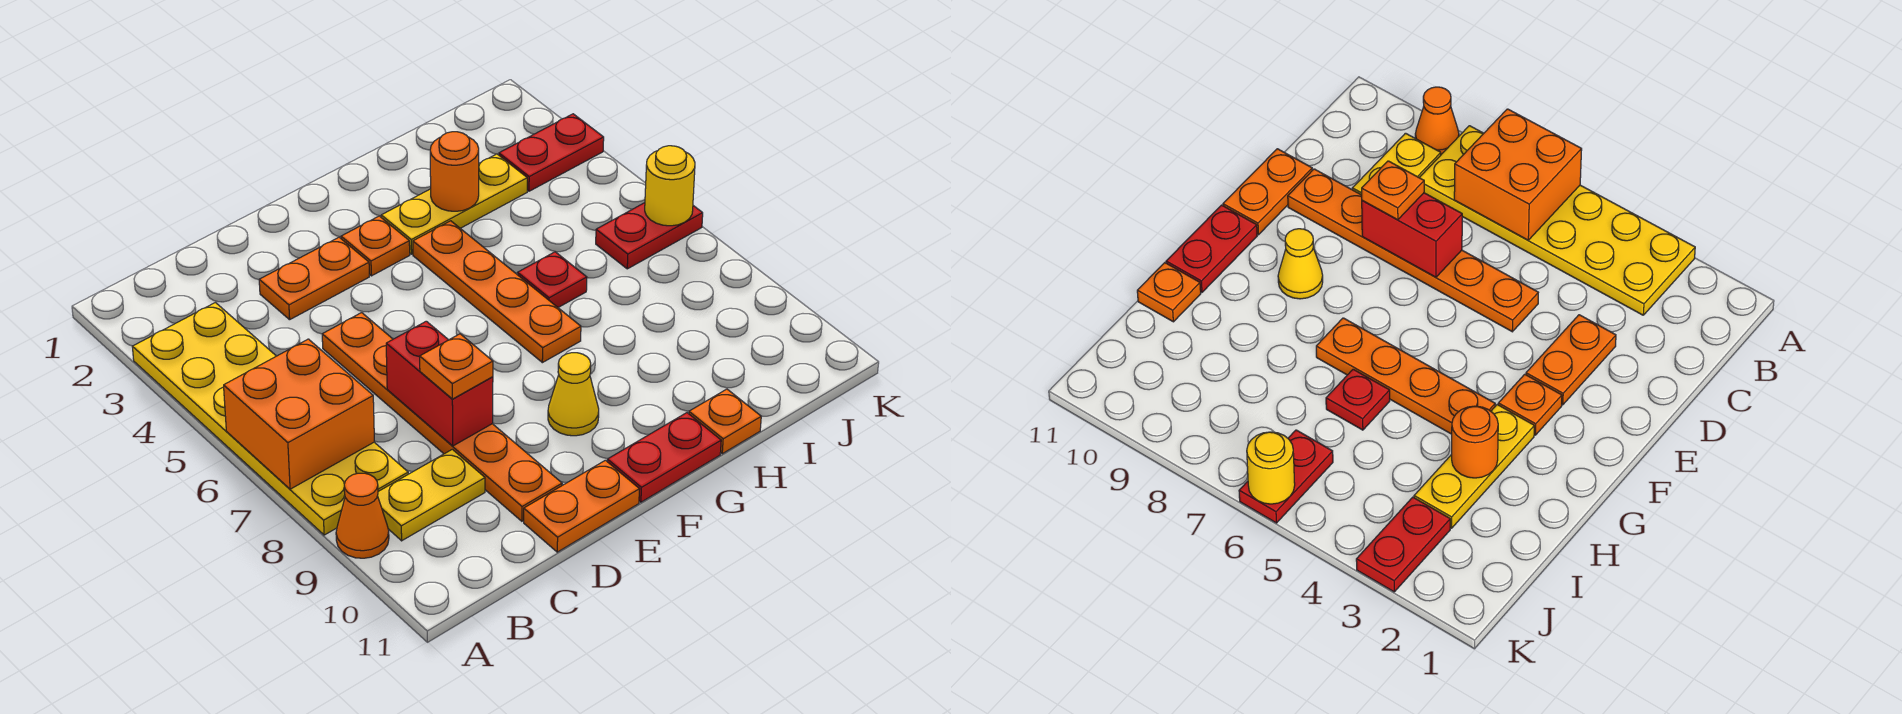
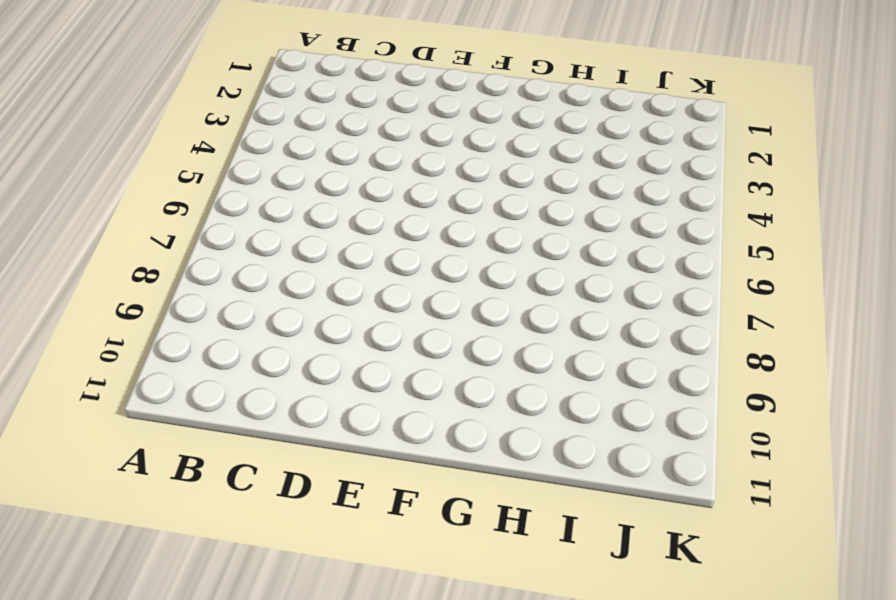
none -> yellow plate A3:B8 level 1
none -> orange cone A9 level 1
none -> yellow plate B9:C9 level 1

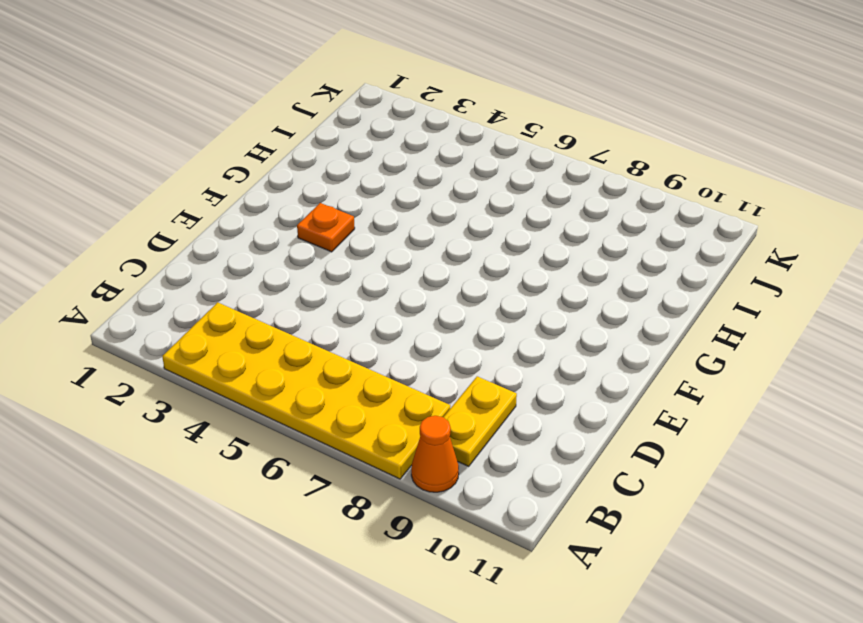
none -> orange plate D3:E3 level 1
none -> orange plate D5:D10 level 1
none -> orange plate D11:E11 level 1

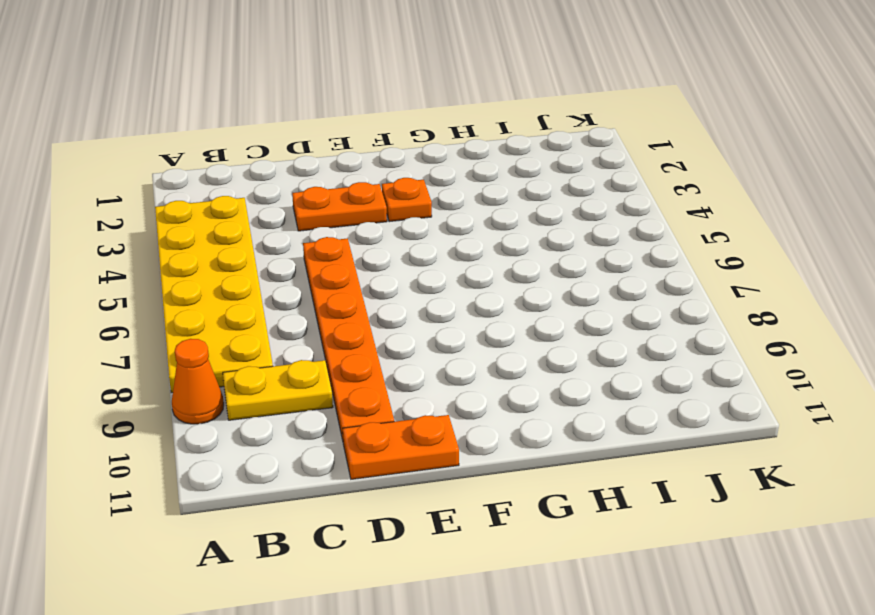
none -> yellow cone F9 level 1
none -> red plate F11:G11 level 1
none -> yellow plate G3:I3 level 1

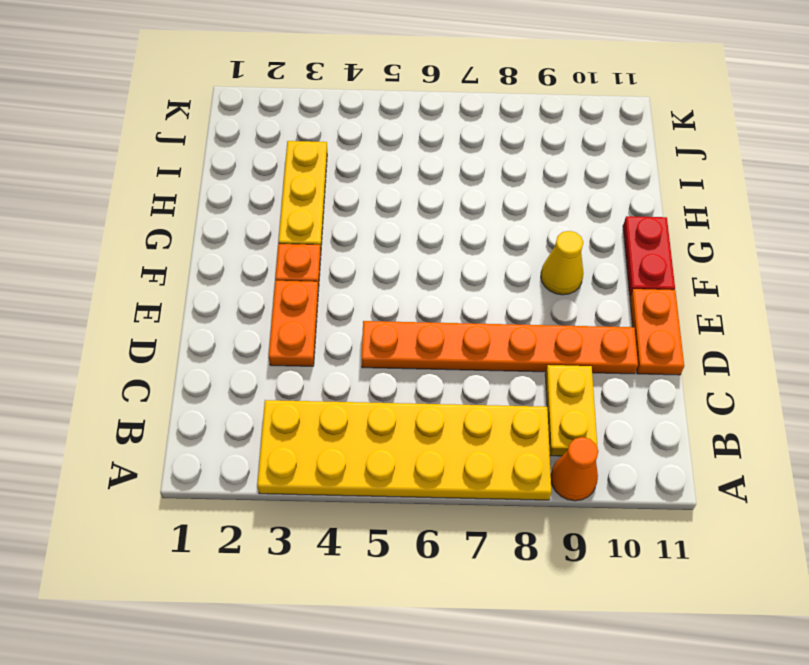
none -> orange plate G4:G7 level 1
none -> red plate H6 level 1
none -> orange plate H11 level 1

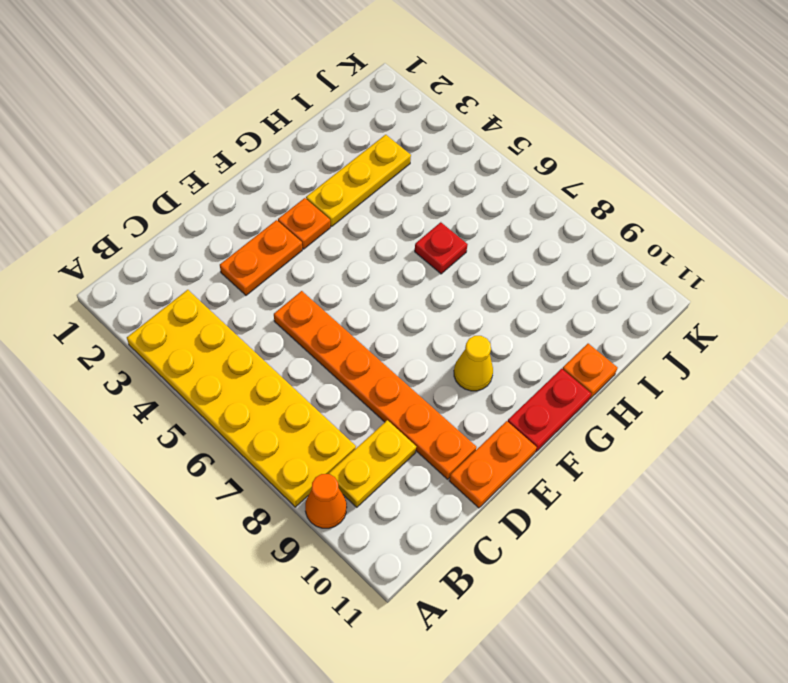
none -> orange plate G4:G7 level 1
none -> red plate J3:K3 level 1
none -> red plate J6:K6 level 1

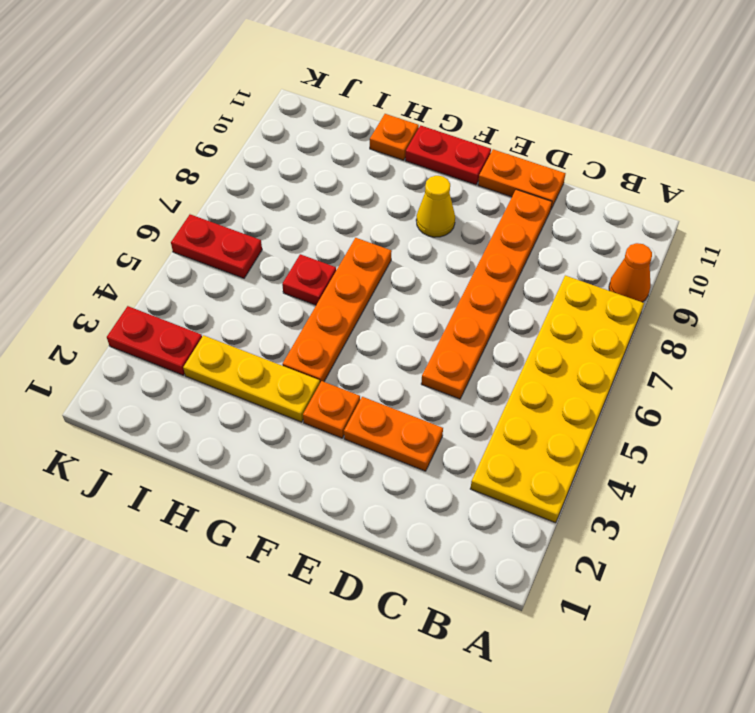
none -> yellow plate B9:C9 level 1
none -> orange brick A6:B7 level 2
none -> red brick D7:D8 level 2

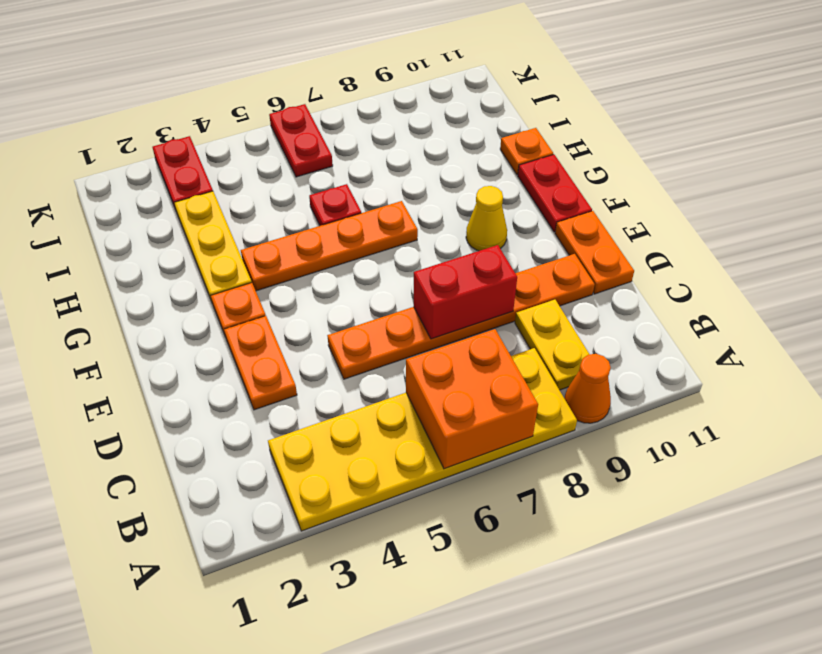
none -> orange round brick H3 level 2
none -> yellow round brick K6 level 2
none -> orange plate D8 level 3

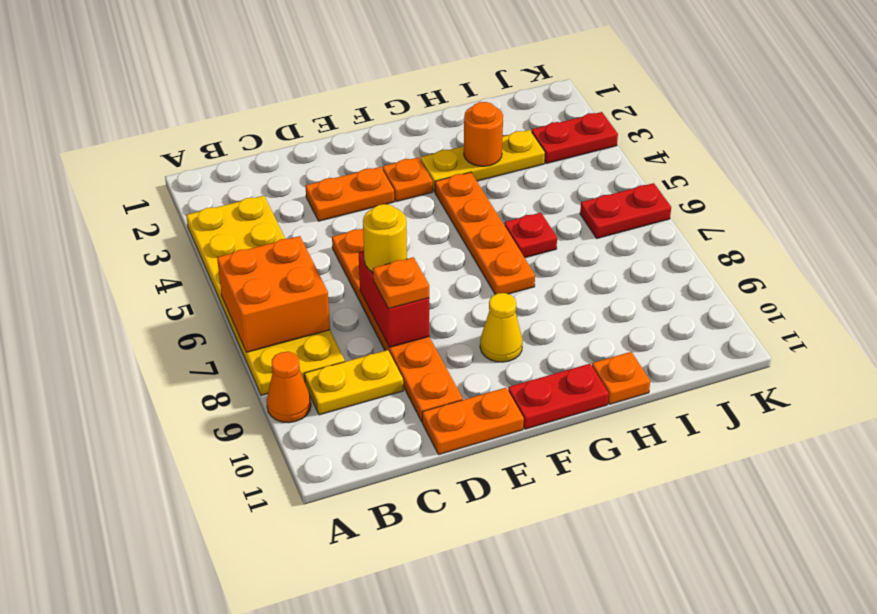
yellow round brick D7 level 3 -> yellow round brick K6 level 2

